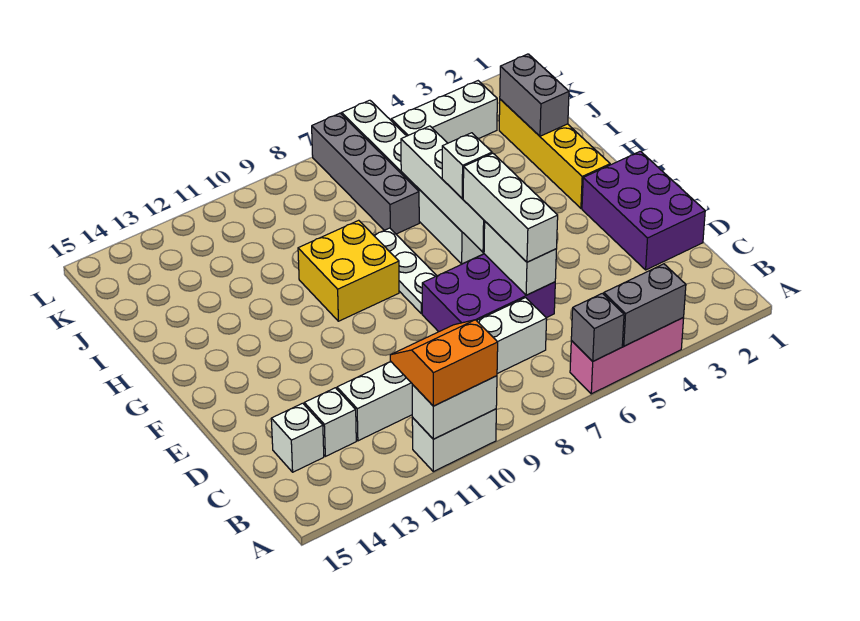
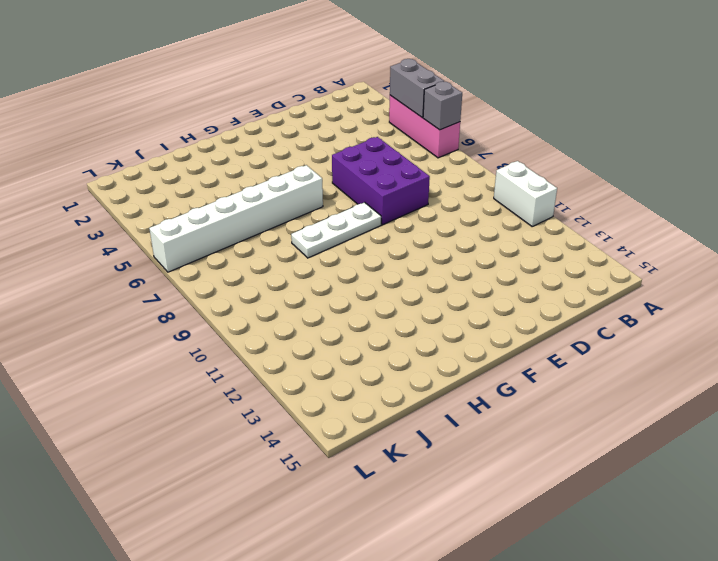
none -> white brick C7:C12 level 1
none -> white brick C13 level 1
none -> white brick C14 level 1

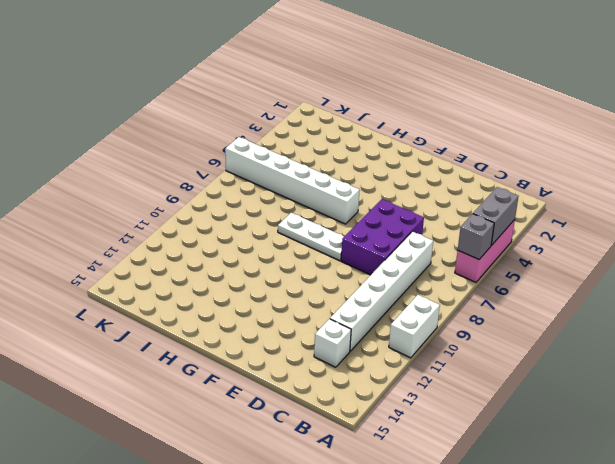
none -> white brick C14 level 1
none -> purple brick D1:F2 level 1
none -> yellow brick G2:J2 level 1

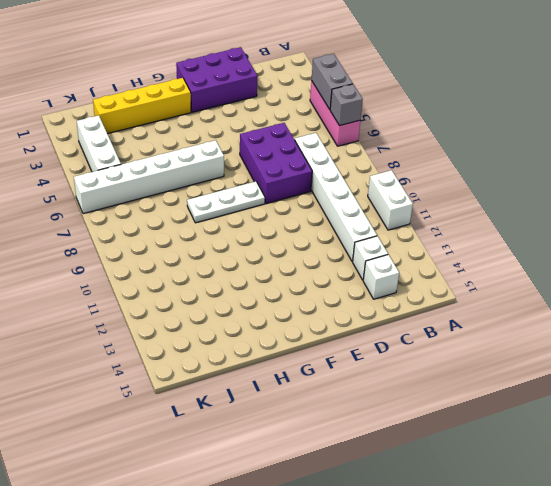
none -> yellow brick G9:H10 level 1
none -> grey brick I7:L7 level 1
none -> white brick A10:A11 level 2

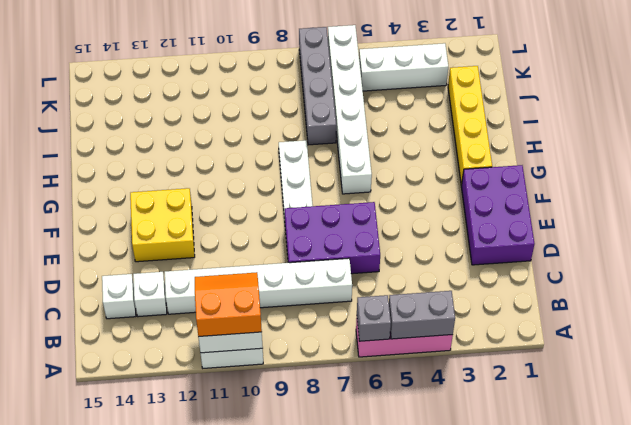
yellow brick E12:F13 level 1 -> yellow brick G9:H10 level 1
none -> white brick D6:E6 level 2
none -> white brick F6:I6 level 2
none -> grey brick I2:J2 level 2

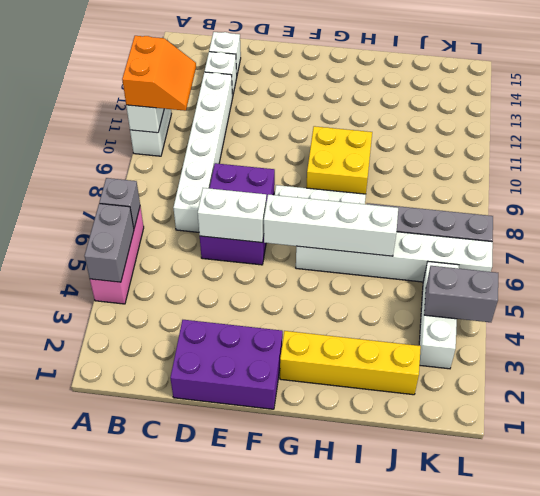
grey brick K4:L4 level 2 -> grey brick I2:J2 level 2
none -> white brick D6:F6 level 3
none -> white brick G6 level 3

